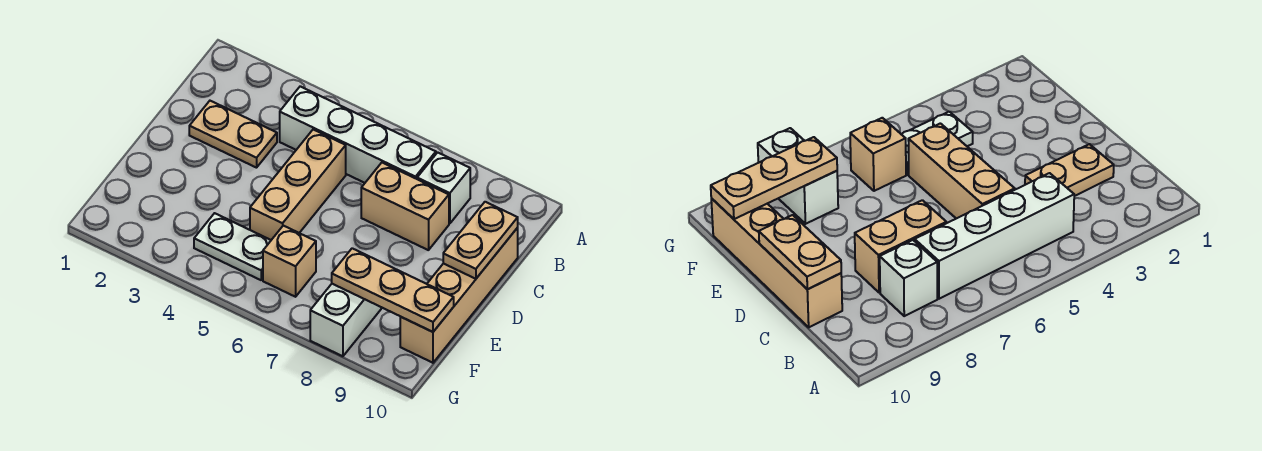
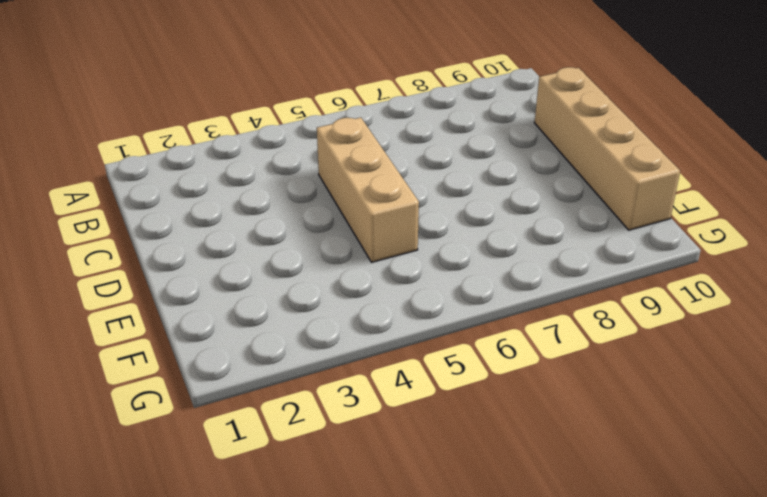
none -> white brick B4:B7 level 1
none -> white brick B8 level 1

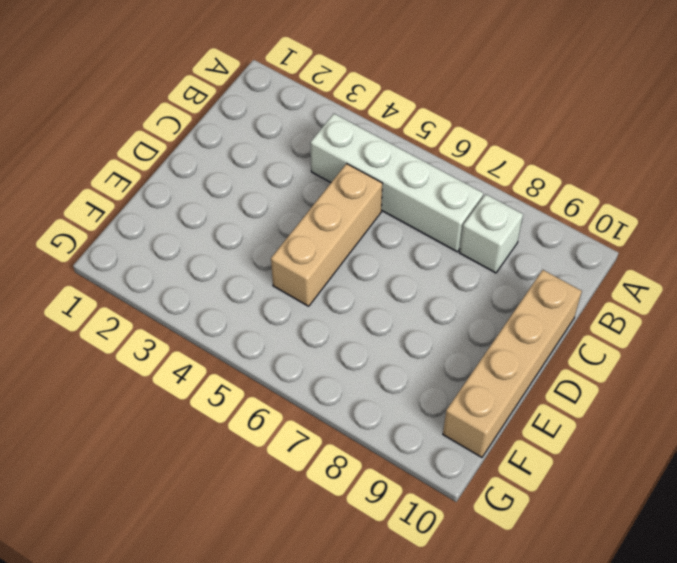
none -> tan plate C2:C3 level 1
none -> tan brick C7:C8 level 1

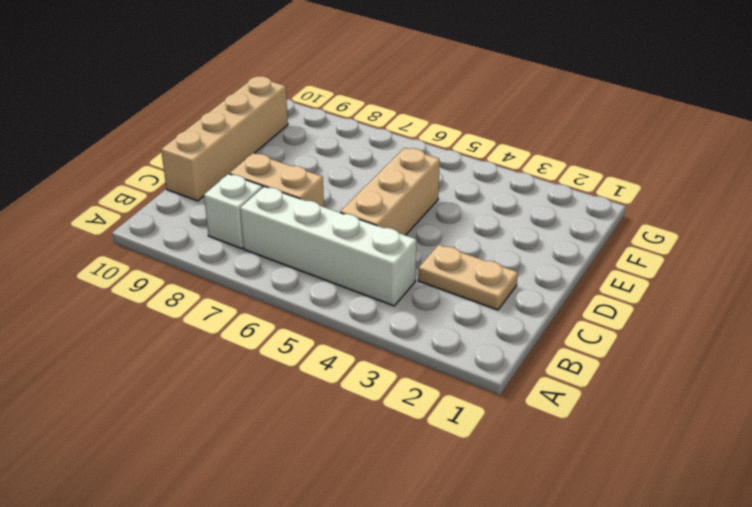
none -> white plate F4:F5 level 1
none -> tan brick F6 level 1

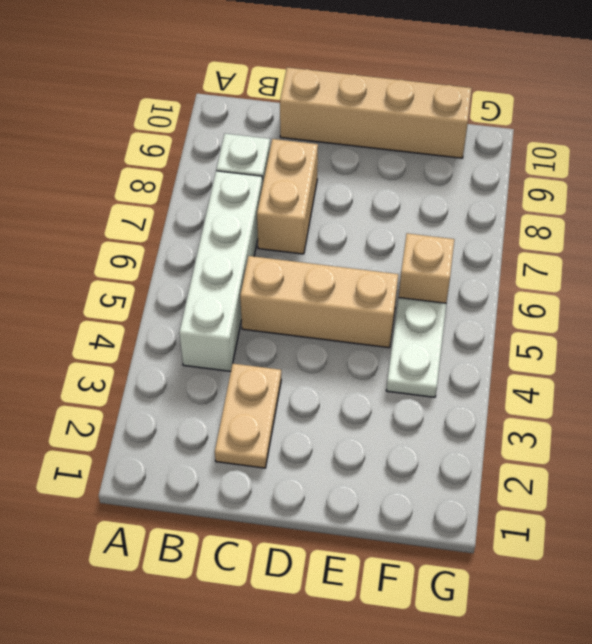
none -> white brick F8:G8 level 1
none -> tan plate C10:D10 level 2

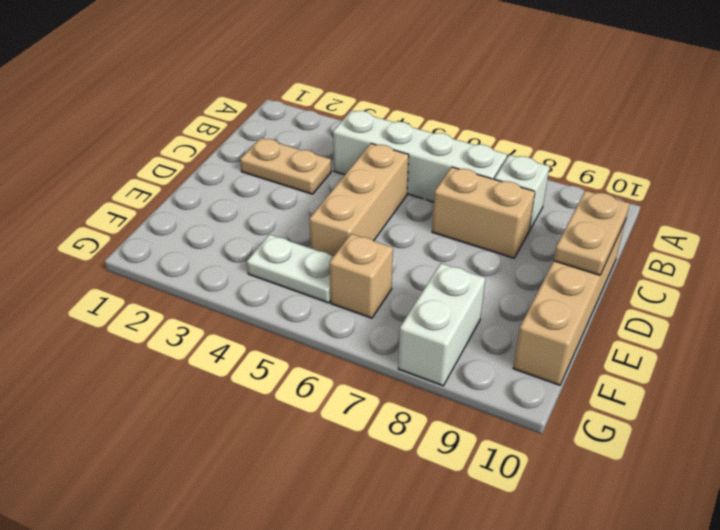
none -> tan plate F8:F10 level 2

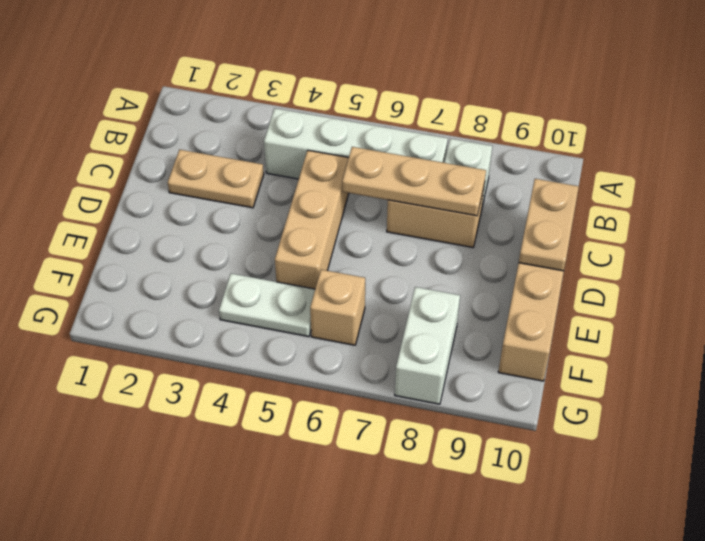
tan plate C6:C8 level 2 -> tan plate F8:F10 level 2

